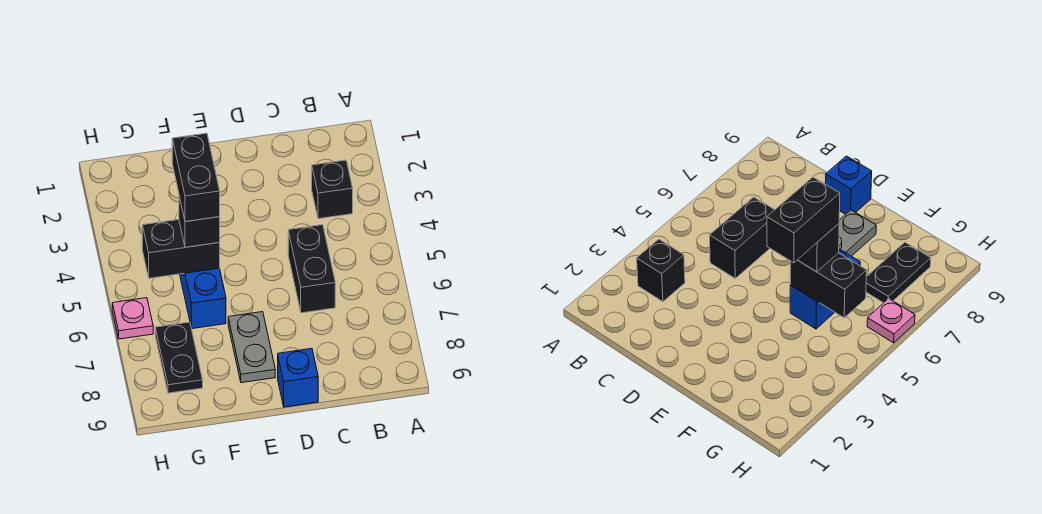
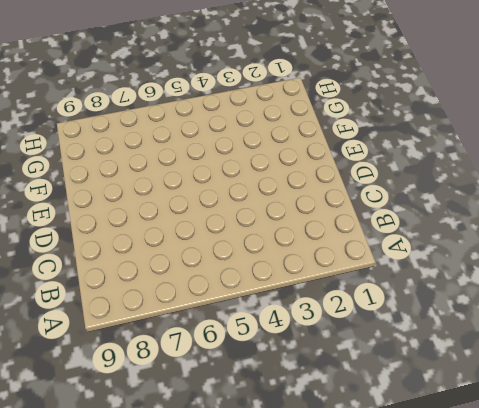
none -> black brick B3 level 1
none -> black brick C5:C6 level 1

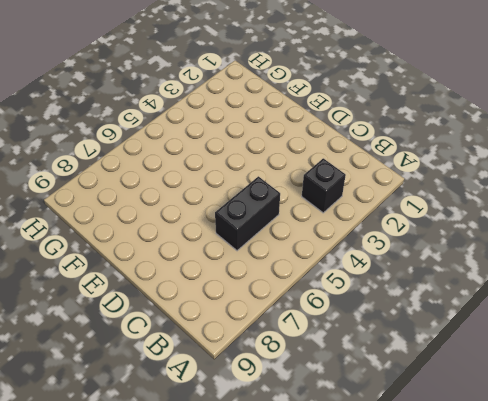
none -> blue brick D9 level 1
none -> grey plate E7:E8 level 1

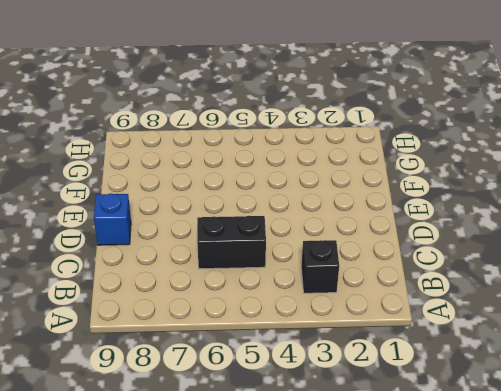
none -> grey plate E7:E8 level 1
none -> blue brick F5:F6 level 1

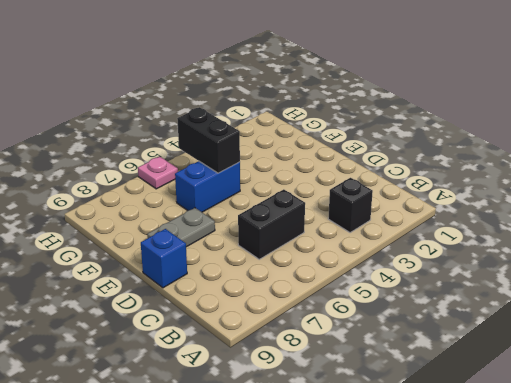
none -> black plate G7:G8 level 1
none -> black brick F5 level 3

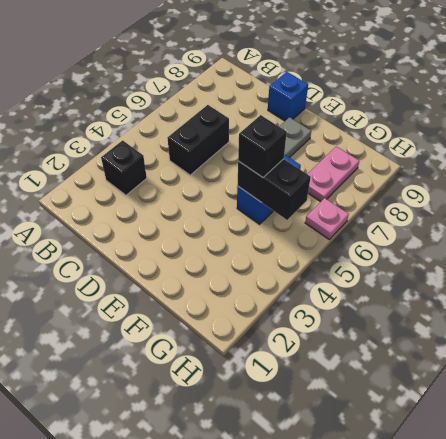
pink plate G7:G8 level 1 -> black plate G7:G8 level 1
none -> black brick F4:F5 level 4

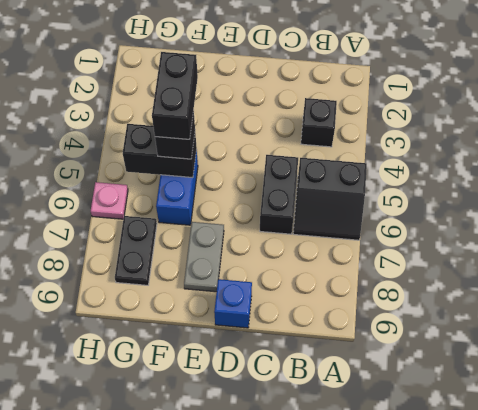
black slope A5:B6 level 1 top 5 -> none

